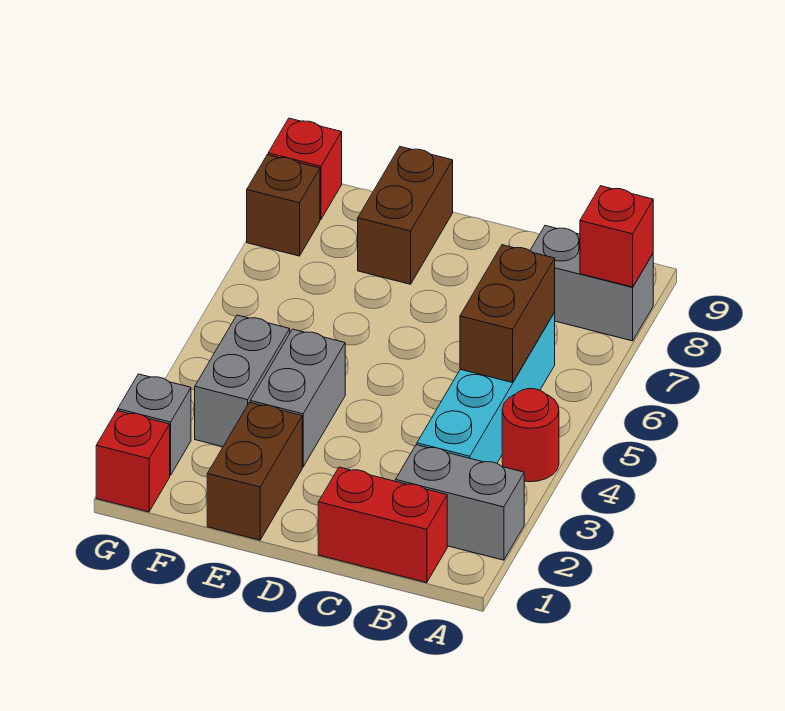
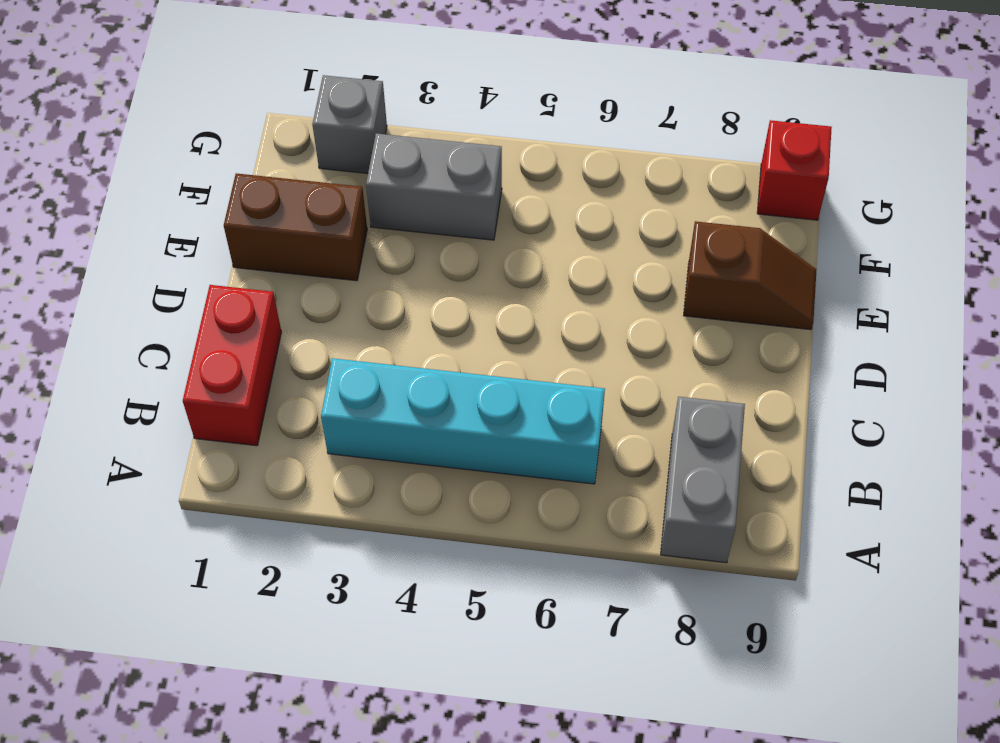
brown slope E8:E9 level 1 top 8 -> brown brick E8:E9 level 1
none -> grey brick A2:B2 level 1
none -> red round brick A4 level 1
none -> grey brick E3:E4 level 1

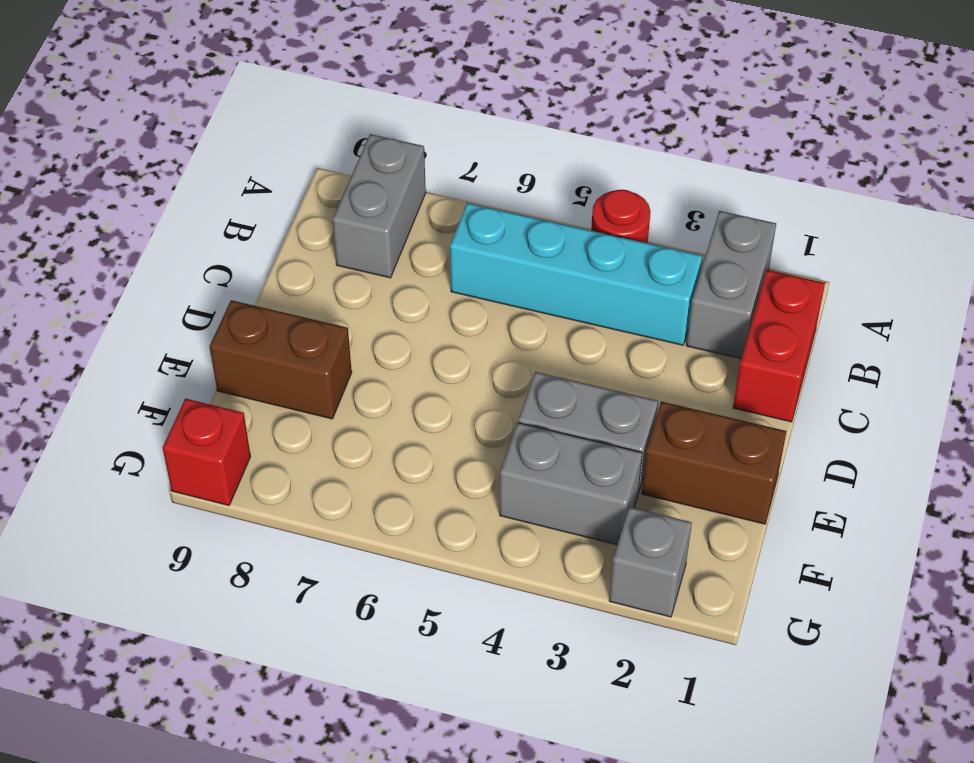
none -> red brick G1 level 1
none -> brown brick G8 level 1
none -> red brick A8 level 2

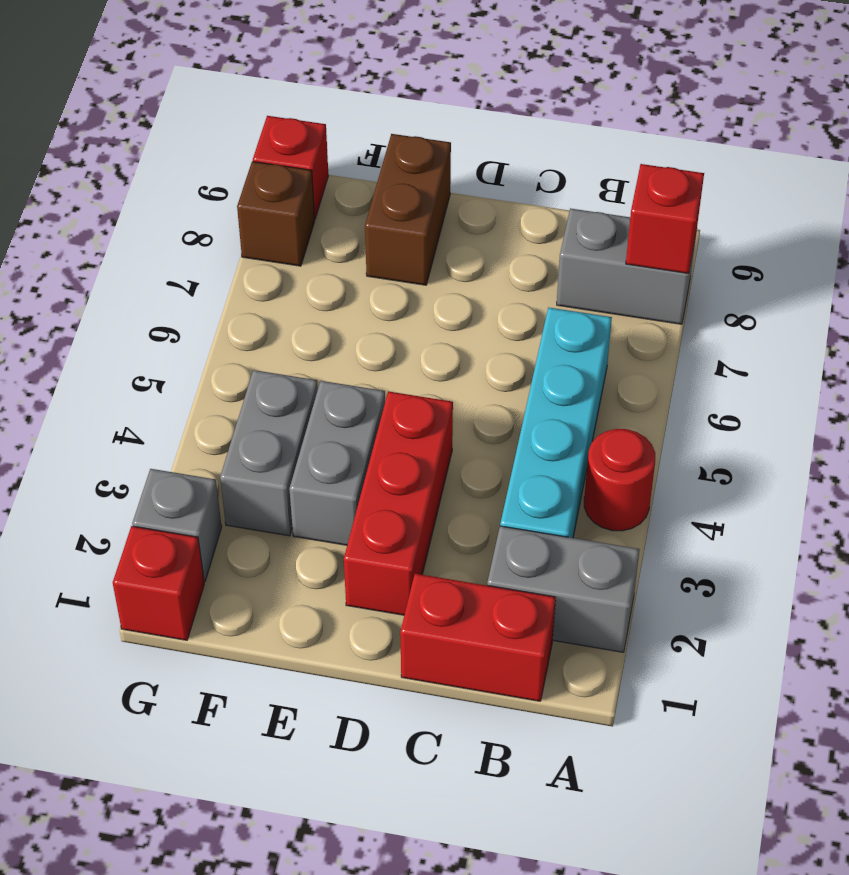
red brick D2:D4 level 1 -> none
none -> brown brick E1:E2 level 1
none -> brown brick B5:B6 level 2

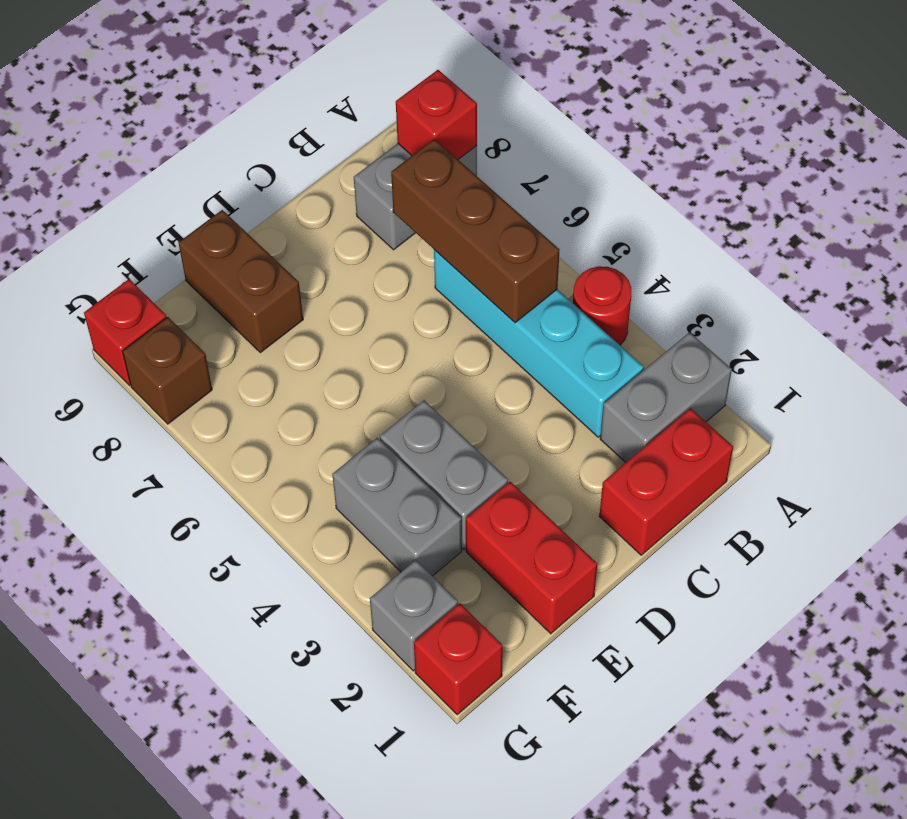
brown brick B5:B7 level 2 -> brown brick B5:B6 level 2
red brick E1:E2 level 1 -> brown brick E1:E2 level 1

